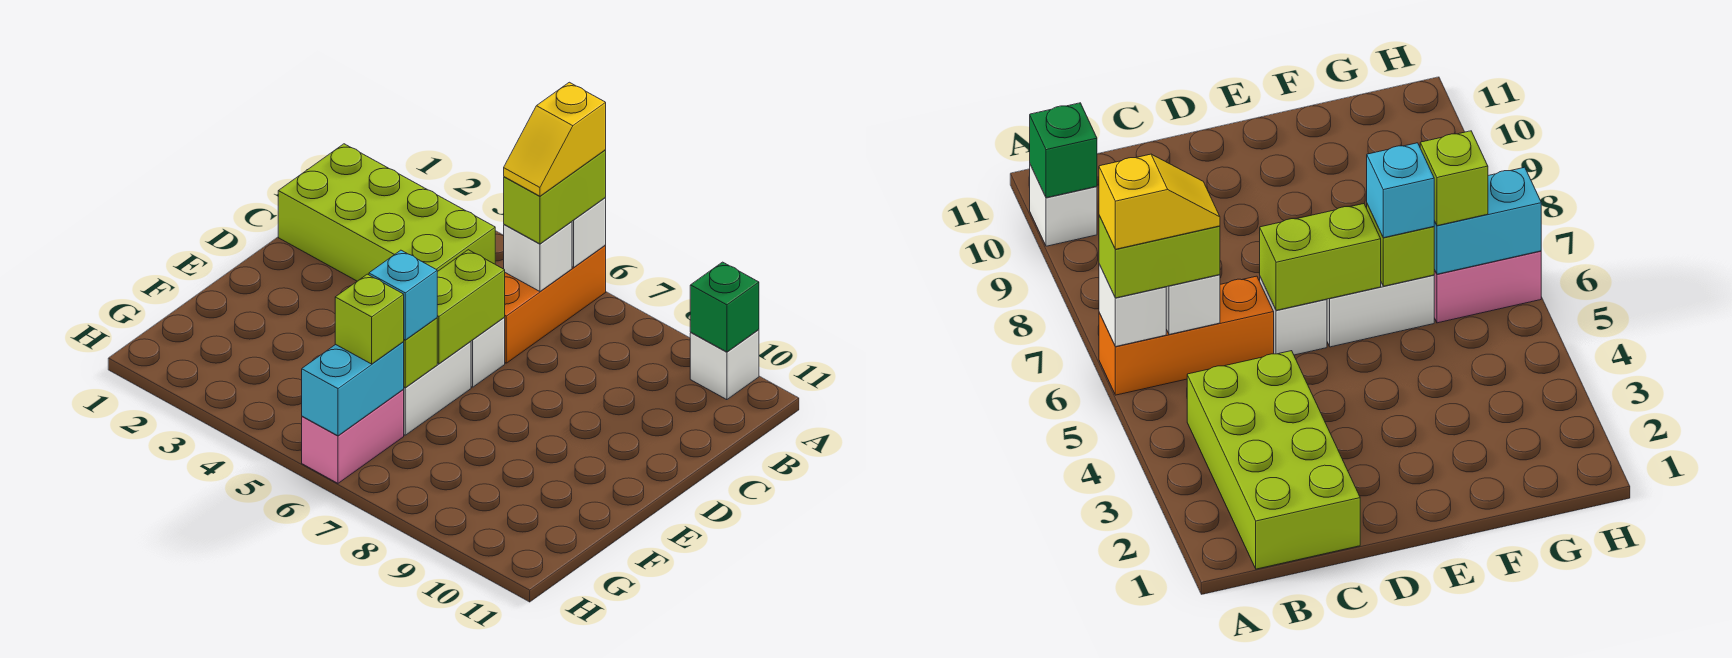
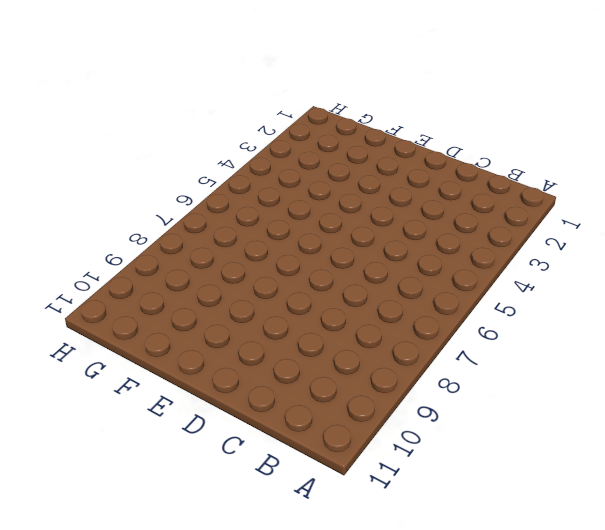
none -> orange brick A6:C6 level 1
none -> white brick A10 level 1
none -> lime brick B1:C4 level 1

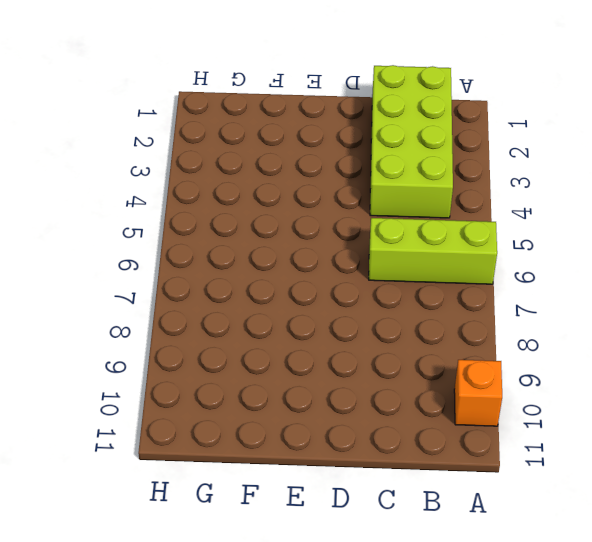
lime brick A6:C6 level 1 -> orange brick A6:C6 level 1
orange brick A10 level 1 -> white brick A10 level 1
none -> white brick D6 level 1
none -> white brick E6:F6 level 1
none -> pink brick G6:H6 level 1

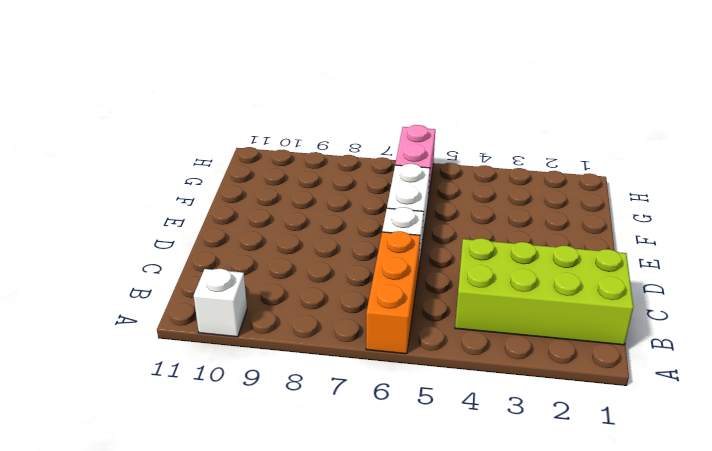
none -> white brick A6 level 2
none -> green brick A10 level 2
none -> white brick B6 level 2

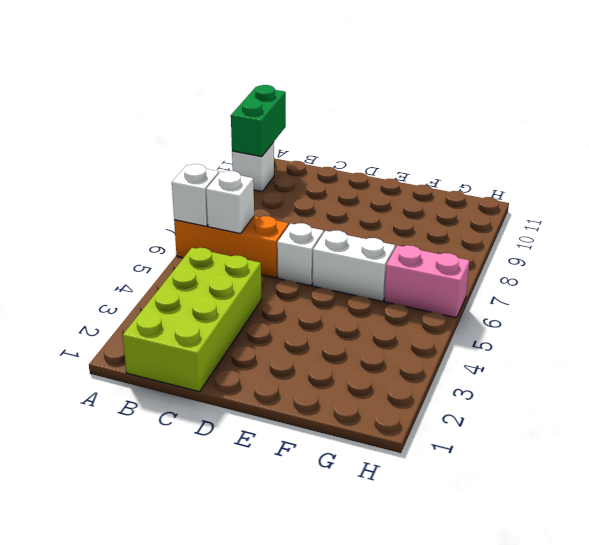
green brick A10:A11 level 2 -> green brick A10 level 2
none -> lime brick D6:E6 level 2
none -> lime brick F6 level 2
none -> cyan brick G6:H6 level 2

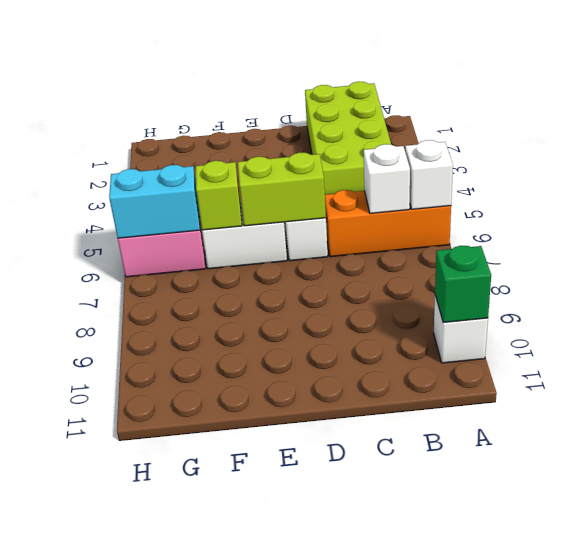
none -> lime brick A6:B6 level 3
none -> cyan brick F6 level 3
none -> lime brick G6 level 3

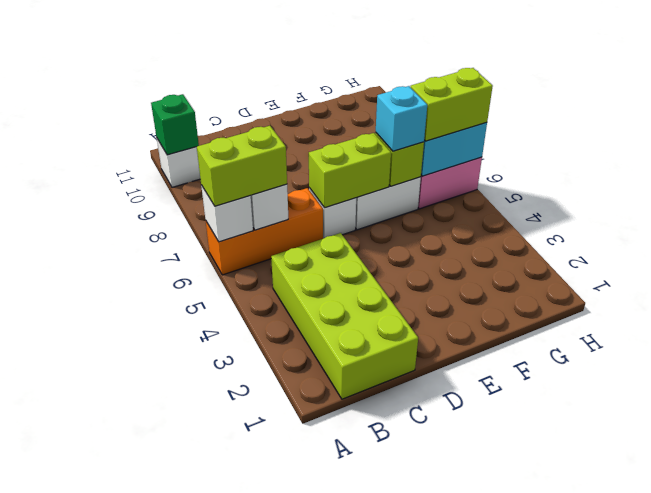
lime brick G6:H6 level 3 -> lime brick G6 level 3
none -> yellow slope A6:B6 level 4 top A

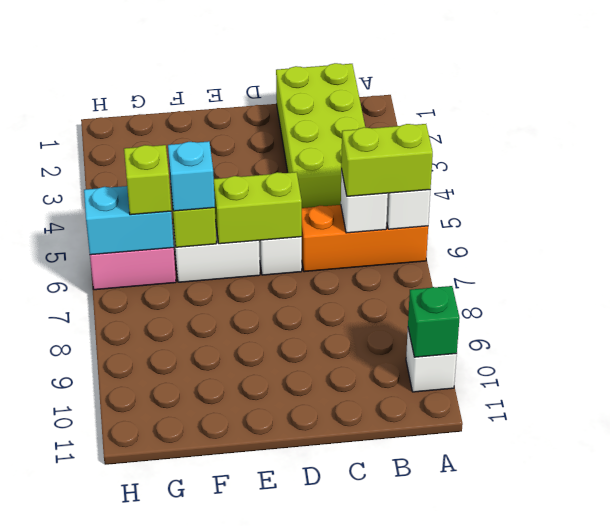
none -> yellow slope A6:B6 level 4 top A

